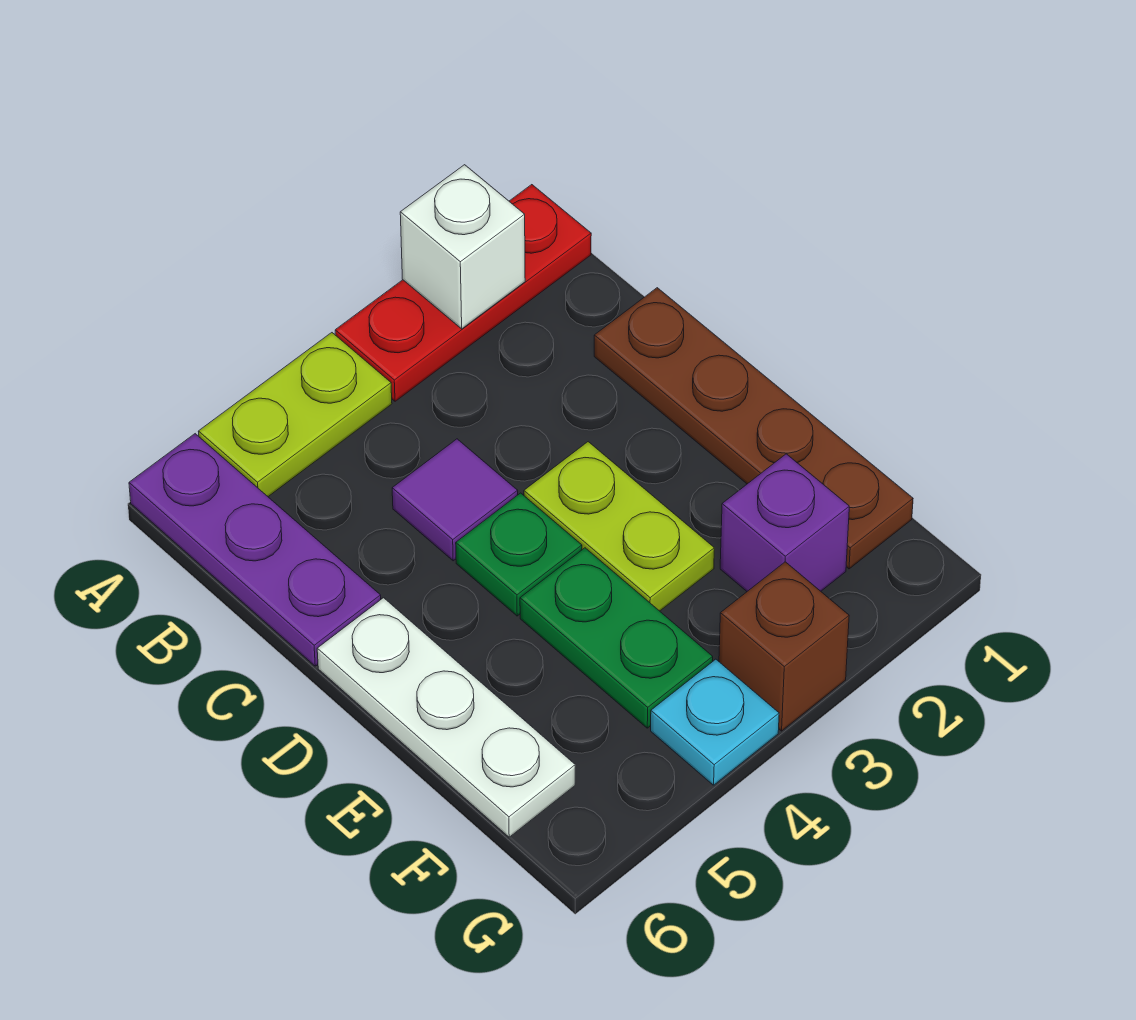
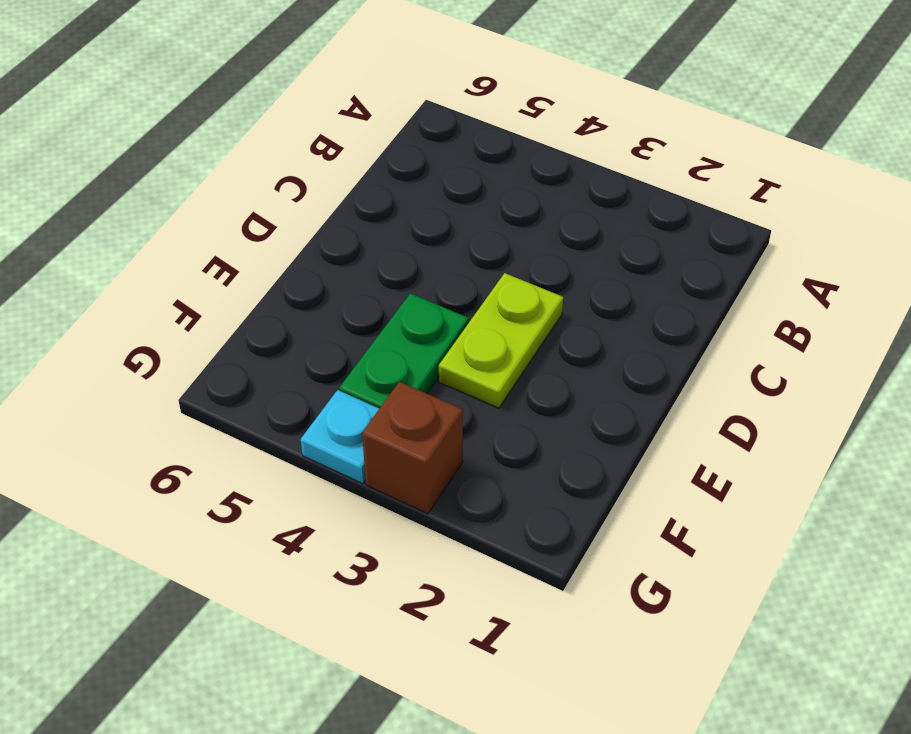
none -> red plate A1:A3 level 1
none -> lime plate A4:A5 level 1
none -> purple plate A6:C6 level 1

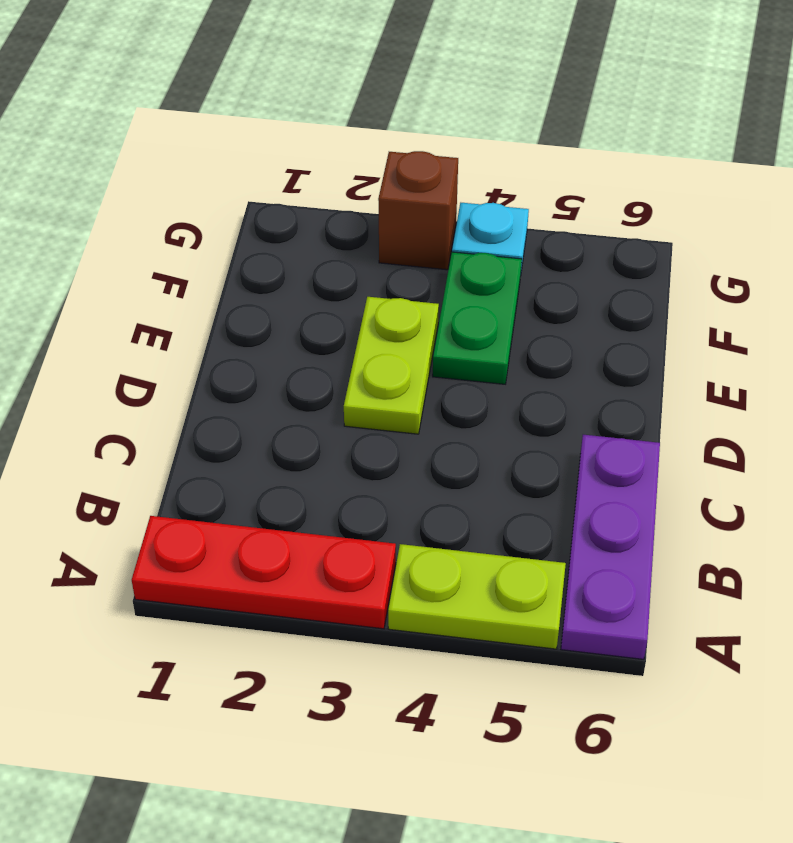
none -> brown plate C1:F1 level 1
none -> purple tile C4 level 1
none -> green plate D4 level 1

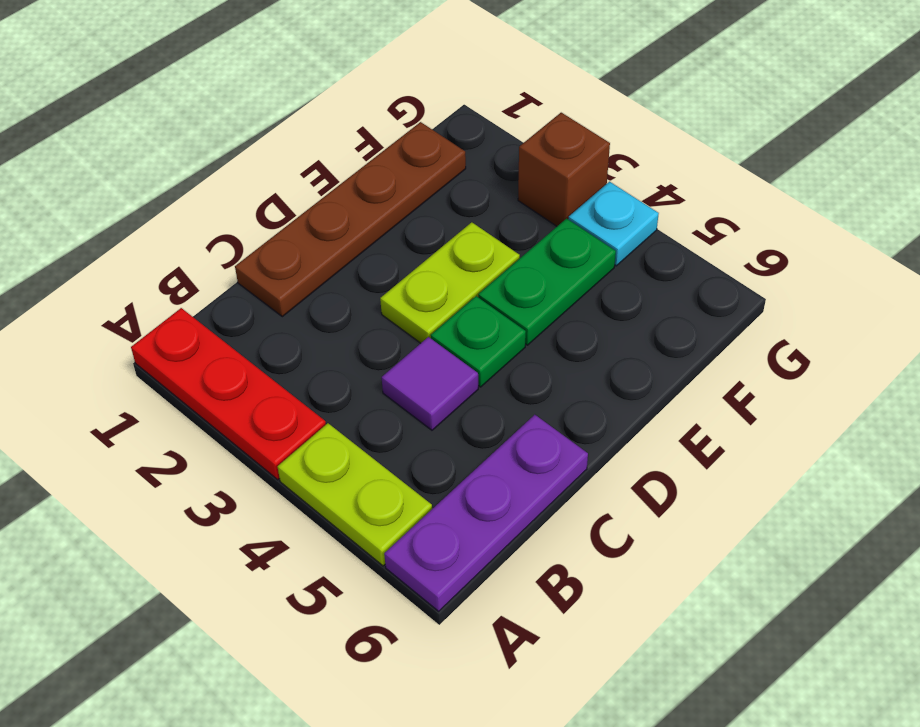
none -> white plate D6:F6 level 1
none -> purple brick F2 level 1
none -> white brick A2 level 2

